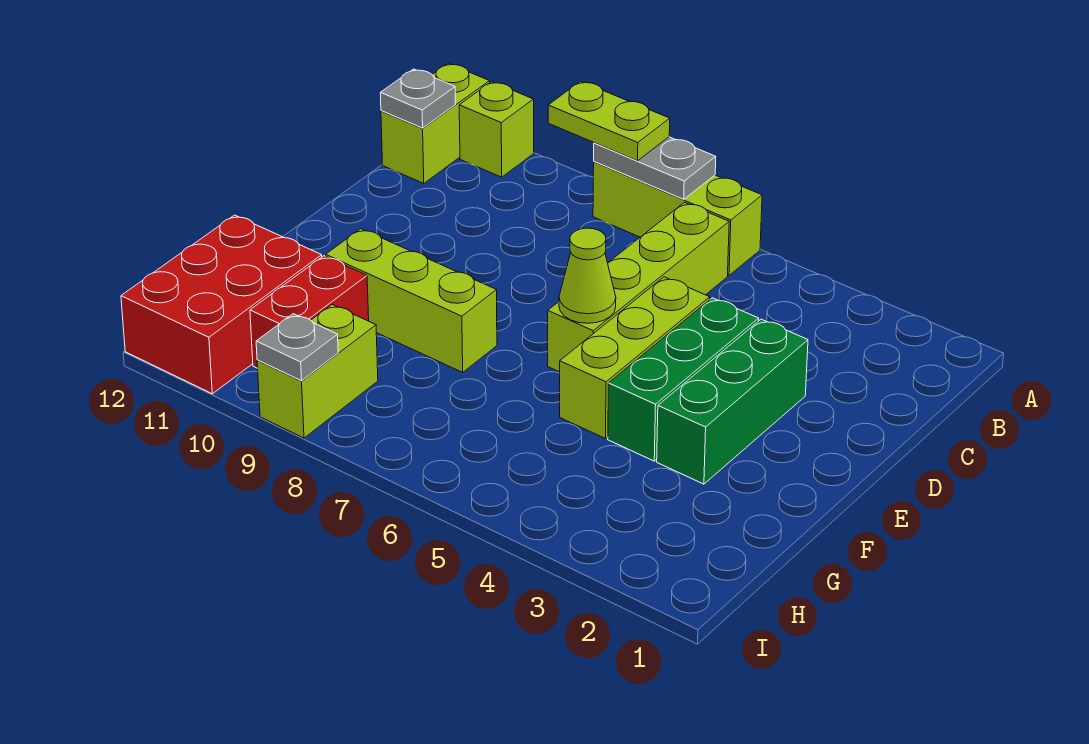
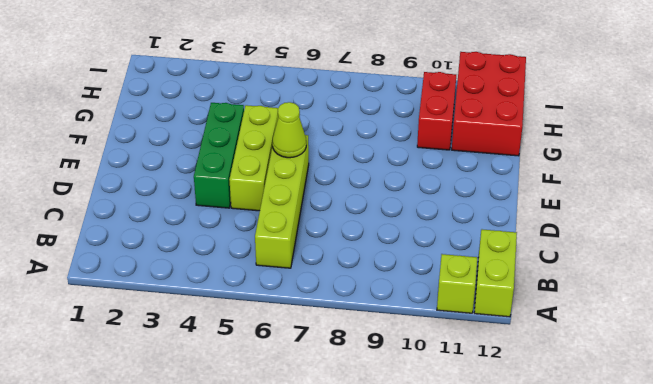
none -> lime brick A6:A8 level 1
none -> green brick D3:F3 level 1
none -> lime brick F8:F10 level 1

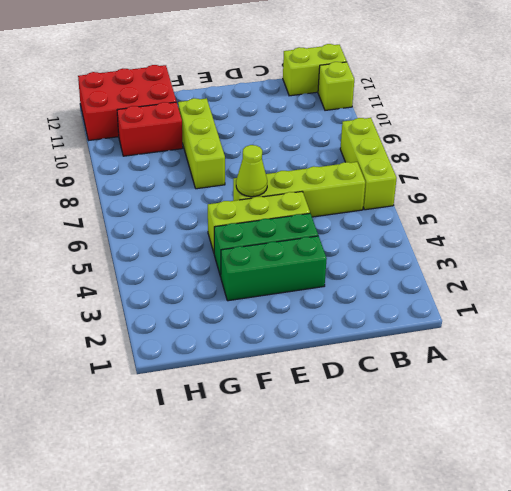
none -> lime brick H9:I9 level 1
none -> grey plate A7:A8 level 2
none -> grey plate B12 level 2

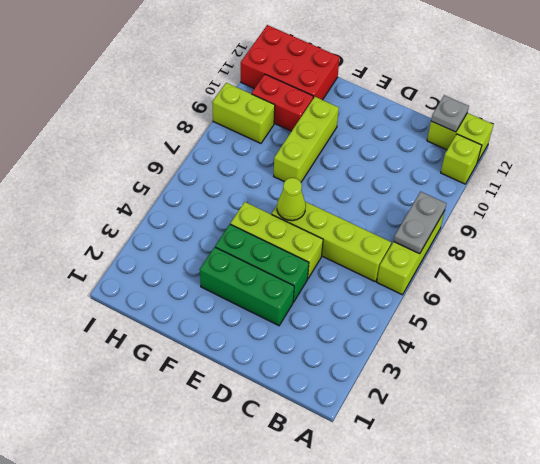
none -> grey plate I9 level 2
none -> lime plate A8:A9 level 3

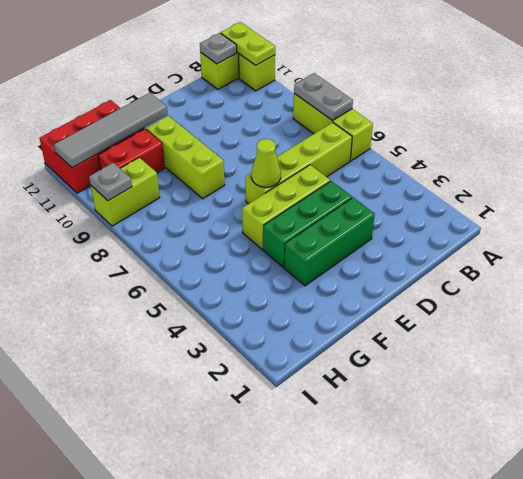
lime plate A11:A12 level 2 -> lime plate A8:A9 level 3
grey tile F11:I11 level 2 -> none

